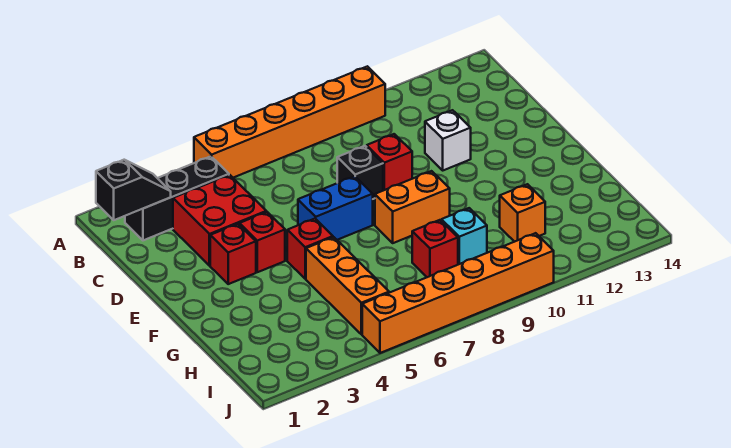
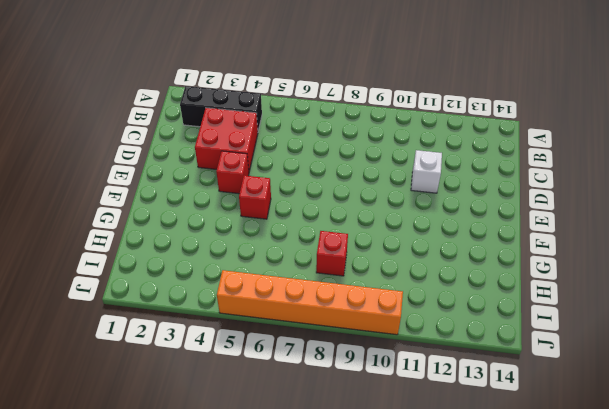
none -> orange brick A5:A10 level 1
none -> black brick D8 level 1
none -> red brick D9 level 1

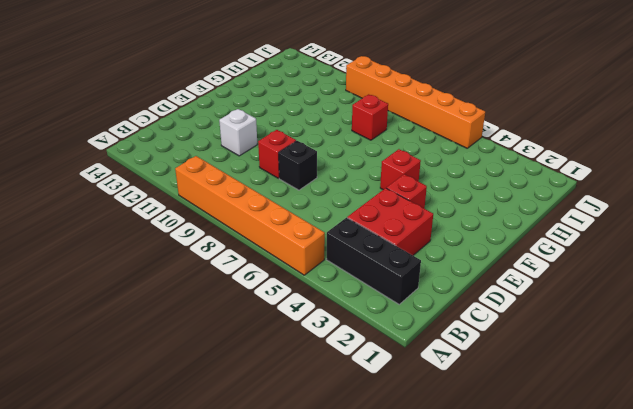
none -> red brick E3 level 1
none -> blue brick E6:E7 level 1
none -> orange brick F8:F9 level 1

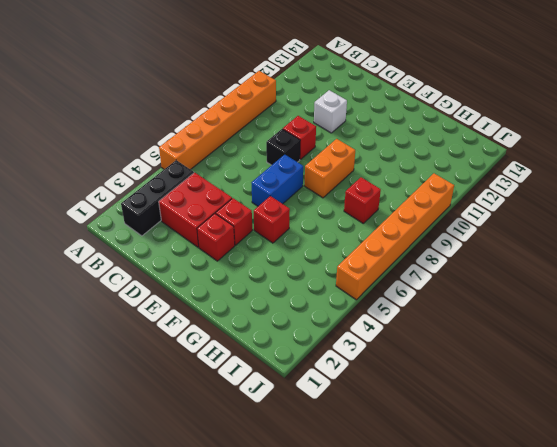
none -> orange brick G5:I5 level 1
none -> cyan brick H9 level 1
none -> orange brick H11 level 1

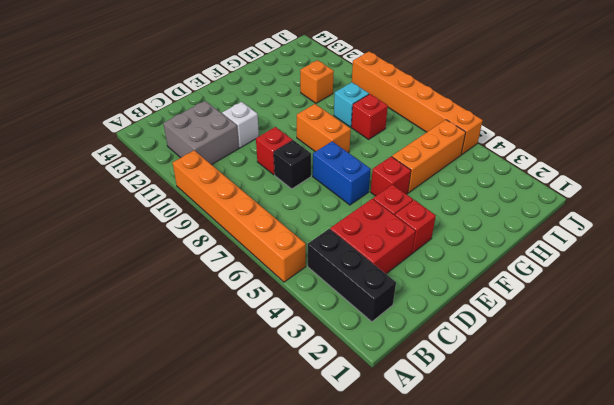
grey brick B11:C12 level 1 -> none
none -> black slope B1:B2 level 2 top 1

